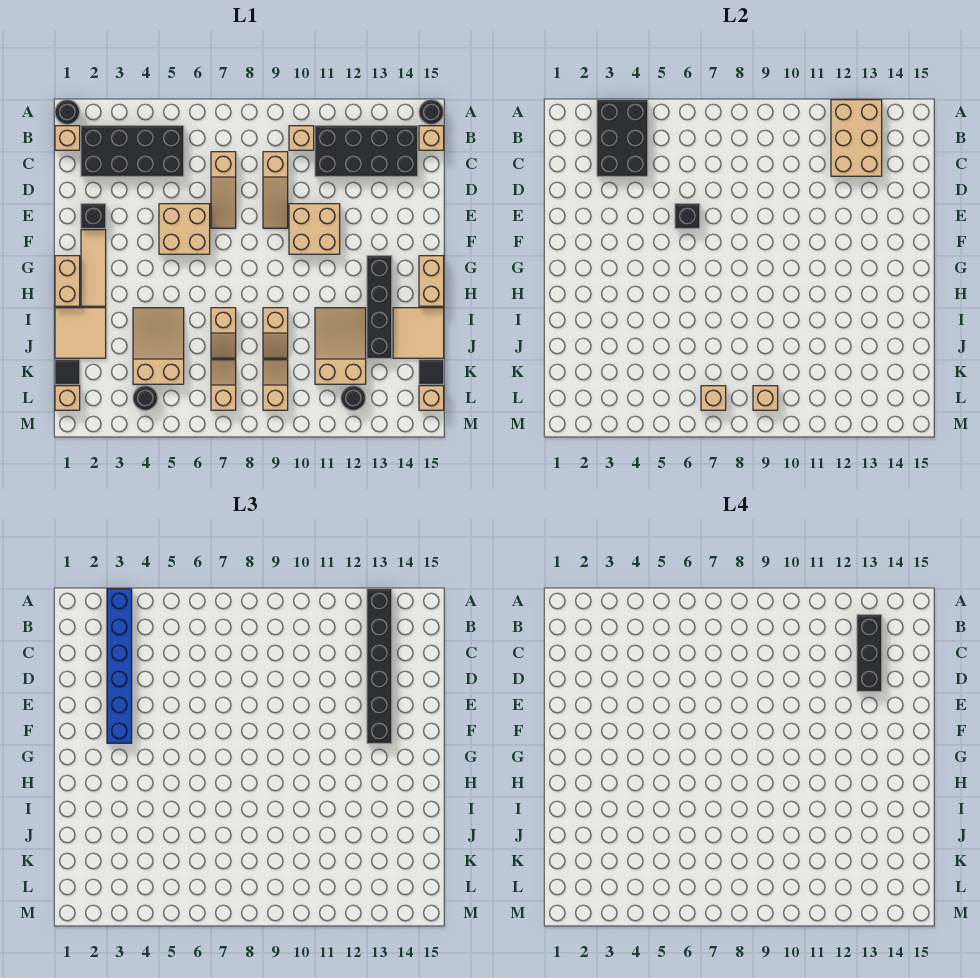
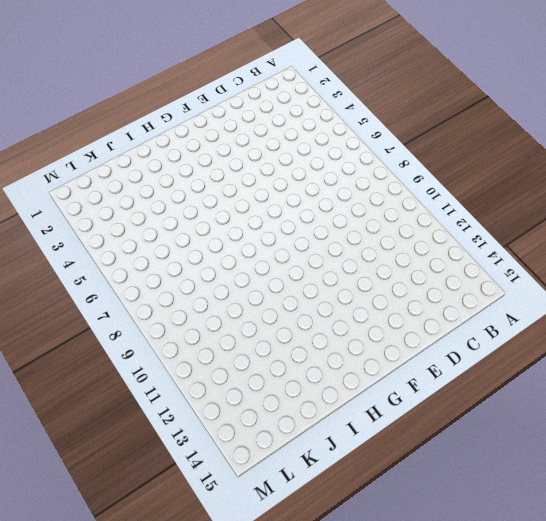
none -> black round brick A1 level 1
none -> black round brick A15 level 1
none -> tan brick B1 level 1
none -> black brick B2:C5 level 1

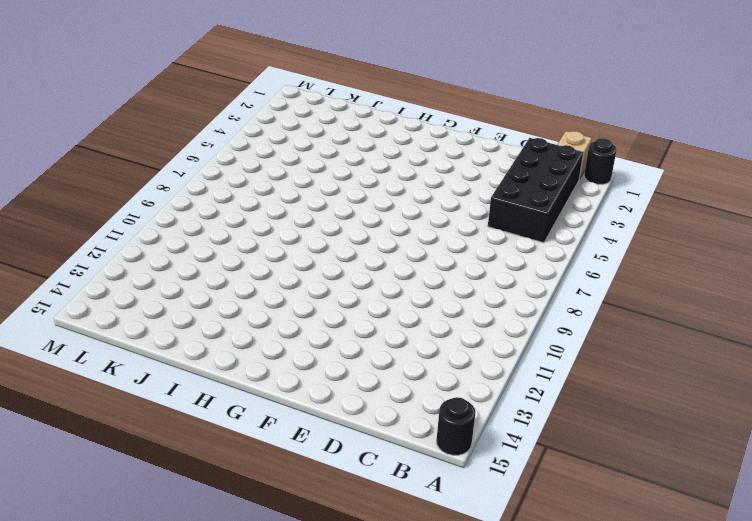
none -> tan brick B10 level 1
none -> black brick B11:C14 level 1
none -> tan brick B15 level 1
none -> tan slope C7:E7 level 1 top C

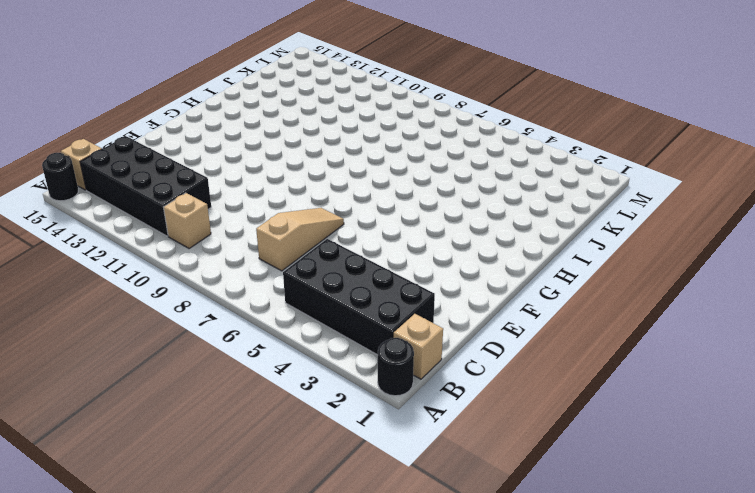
none -> tan slope C9:E9 level 1 top C
none -> black brick E2 level 1
none -> tan brick E5:F6 level 1
none -> tan brick E10:F11 level 1

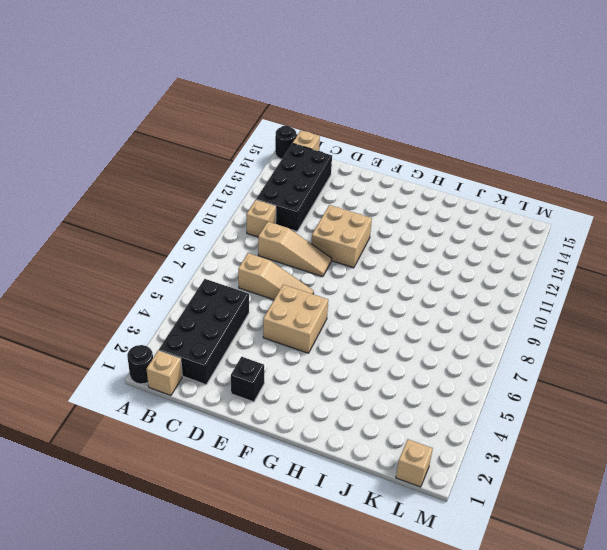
none -> tan tile F2:H2 level 1
none -> tan brick G1:H1 level 1
none -> black brick G13:J13 level 1
none -> tan brick G15:H15 level 1

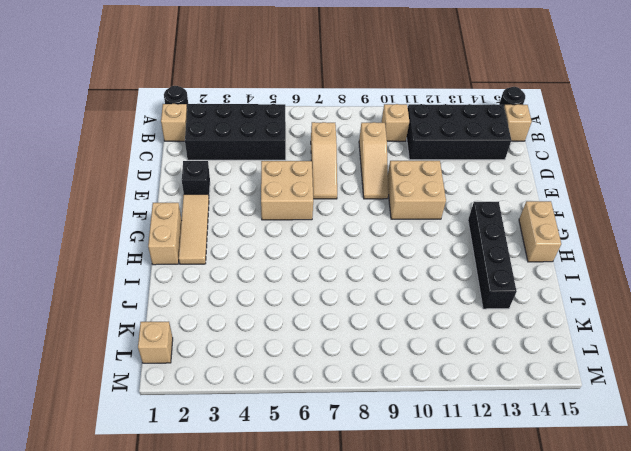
none -> tan tile I1:J2 level 1
none -> tan slope I4:K5 level 1 top K
none -> tan slope I7:J7 level 1 top I
none -> tan slope I9:J9 level 1 top I

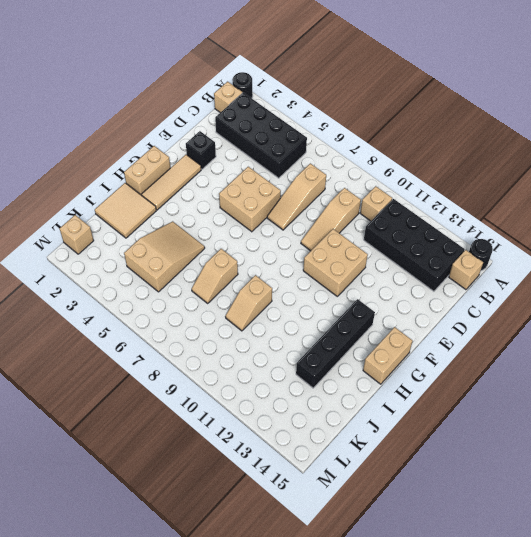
none -> tan slope I11:K12 level 1 top K
none -> tan tile I14:J15 level 1
none -> black tile K1 level 1
none -> tan slope K7:L7 level 1 top L

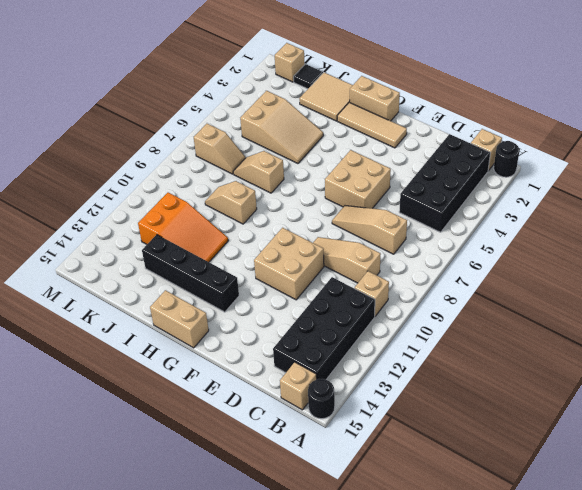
orange slope I11:K12 level 1 top K -> tan slope I11:K12 level 1 top K
none -> black brick E2 level 1
none -> tan tile I14:J15 level 1
none -> tan slope K9:L9 level 1 top L
none -> black tile K15 level 1

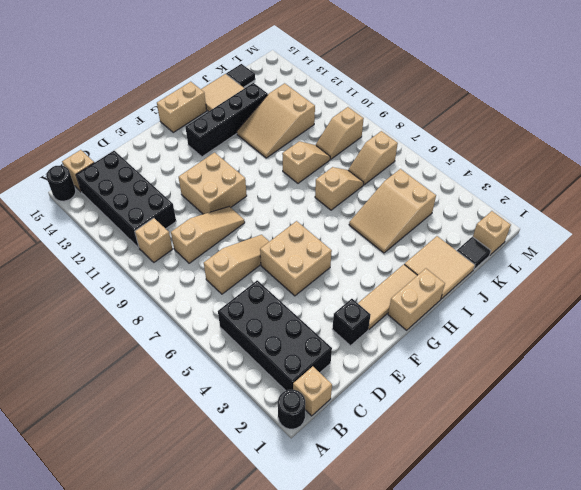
none -> black round brick L4 level 1
none -> black round brick L12 level 1
none -> tan brick L15 level 1
none -> black brick A3:C4 level 2

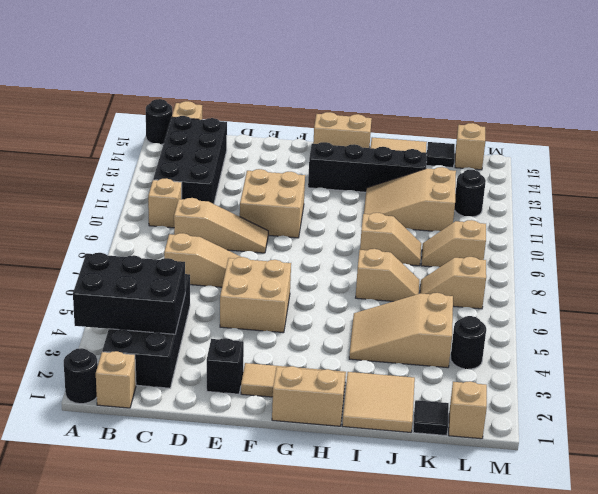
none -> tan brick A12:C13 level 2
none -> black brick E6 level 2
none -> tan brick L7 level 2
none -> tan brick L9 level 2

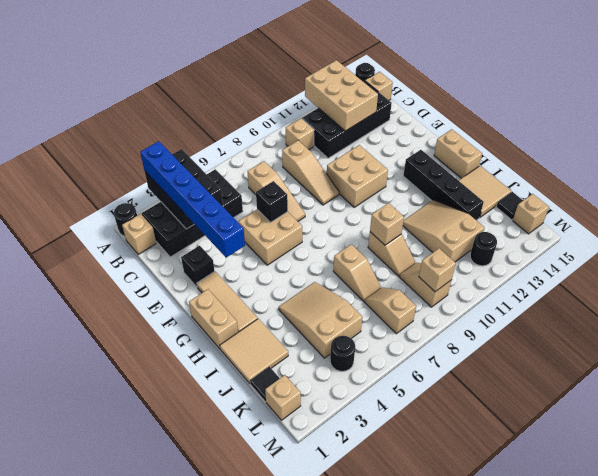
tan brick I9 level 2 -> tan brick L7 level 2
none -> black brick A13:F13 level 3
none -> black brick B13:D13 level 4

